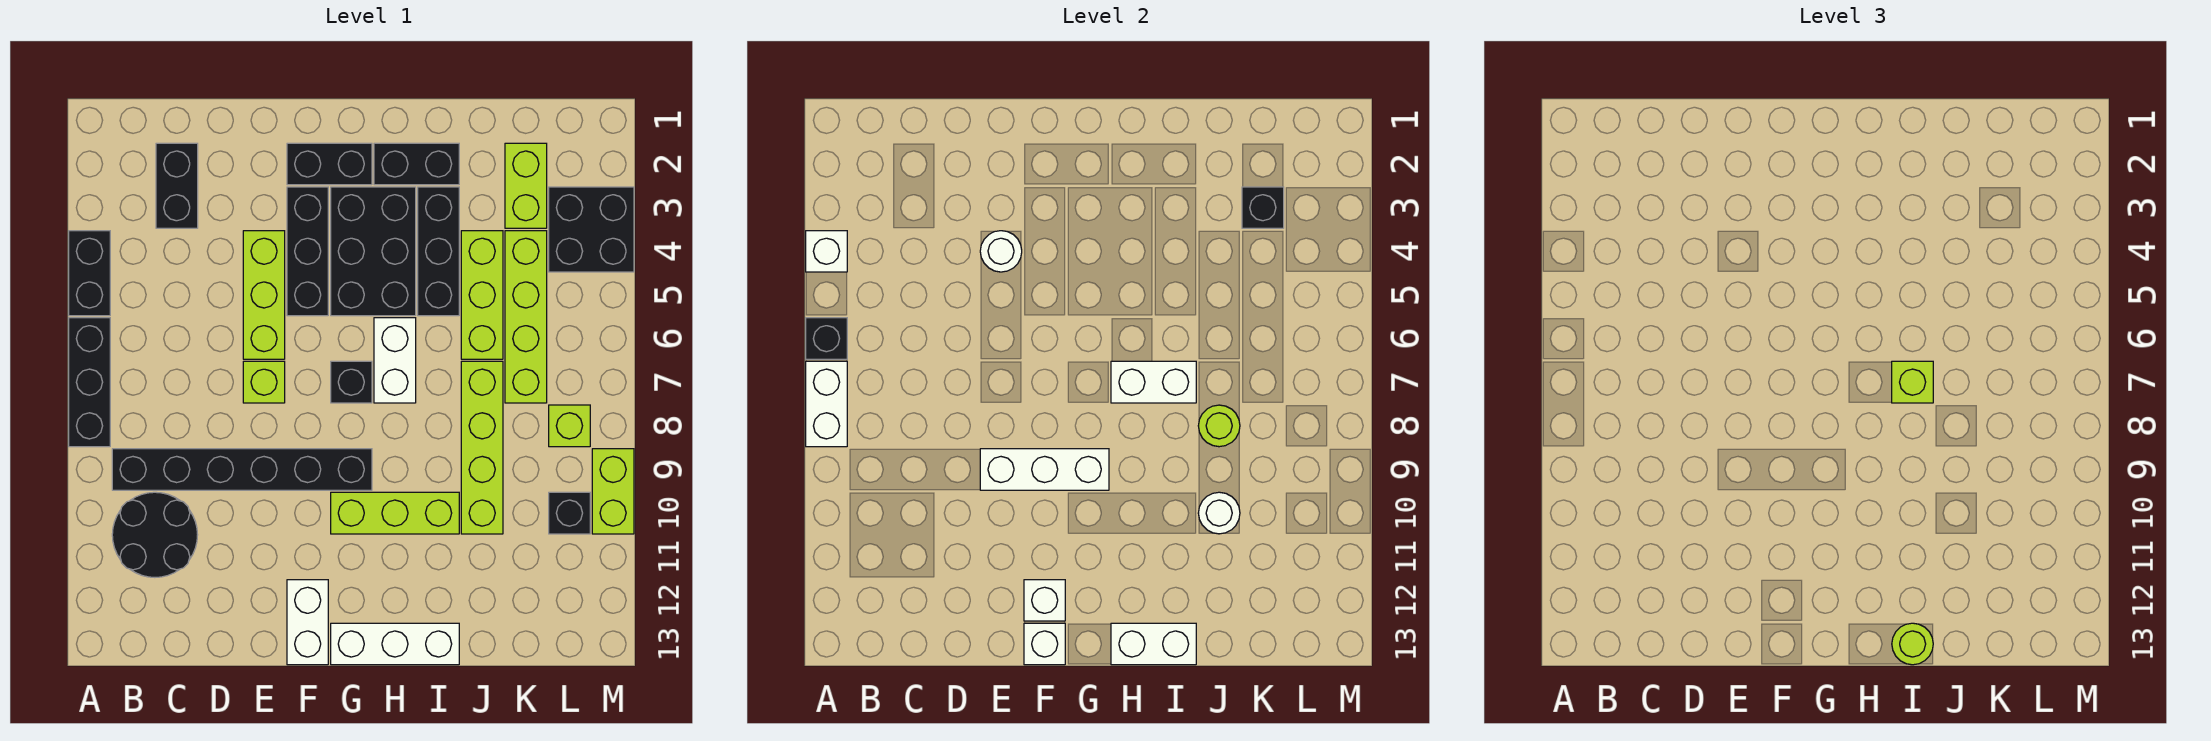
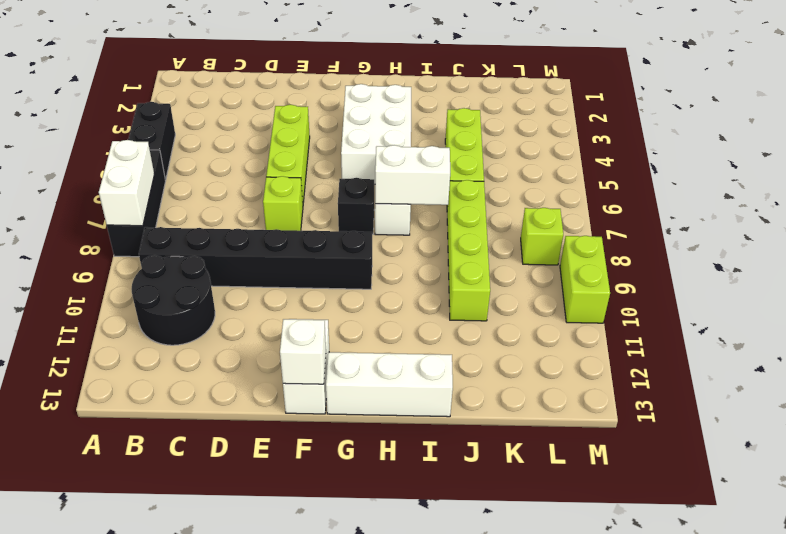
white brick G3:H5 level 1 -> black brick G3:H5 level 1
none -> black brick C2:C3 level 1
none -> black brick F2:G2 level 1
none -> black brick F3:F5 level 1
none -> lime brick G10:I10 level 1

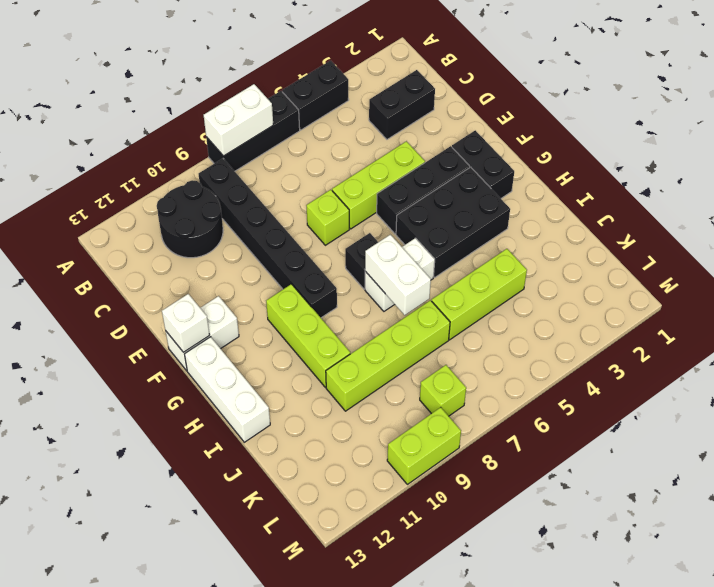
none -> black brick H2:I2 level 1
none -> black brick I3:I5 level 1
none -> lime brick K2:K3 level 1
none -> lime brick K4:K7 level 1

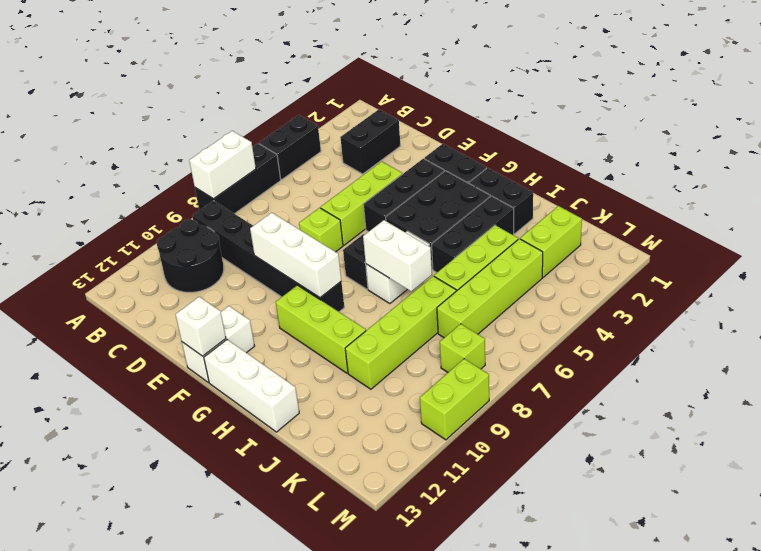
none -> black brick L3:M4 level 1
none -> black brick L10 level 1
none -> white brick A4 level 2
none -> black brick A6 level 2

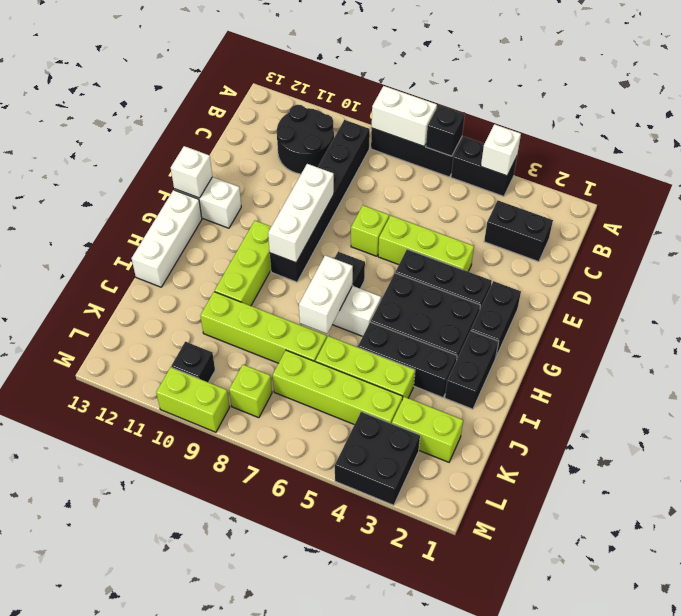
none -> white round brick E4 level 2
none -> white brick F12 level 2
none -> white brick H13:I13 level 2
none -> lime round brick J8 level 2

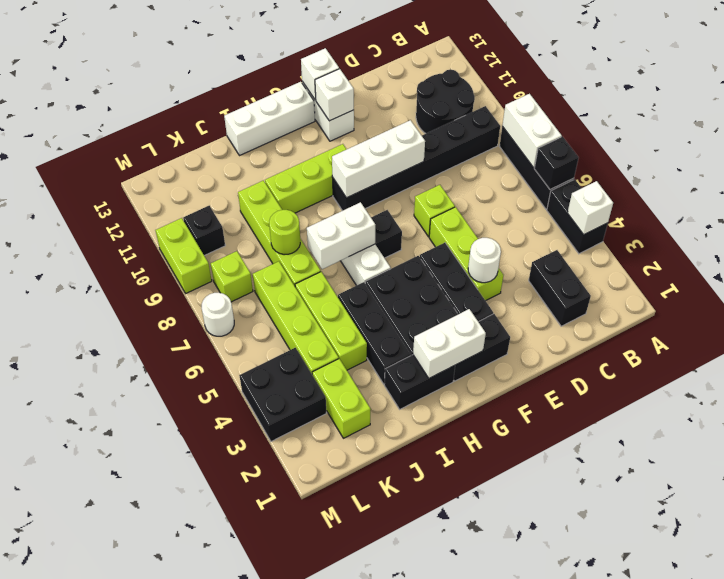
white brick G2:H2 level 2 -> white brick H13:I13 level 2
white round brick M7 level 1 -> white round brick J10 level 2
none -> black brick K3 level 2
none -> lime brick I7 level 3
none -> lime round brick I13 level 3

